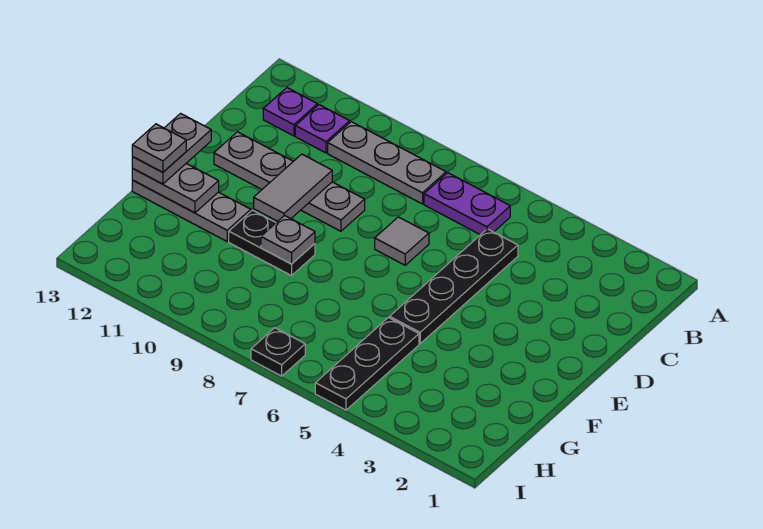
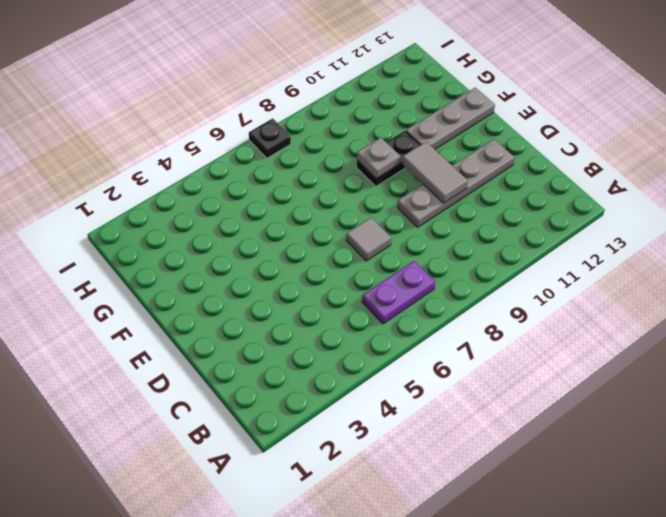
none -> grey plate B8:B10 level 1
none -> purple plate B11 level 1
none -> purple plate B12 level 1

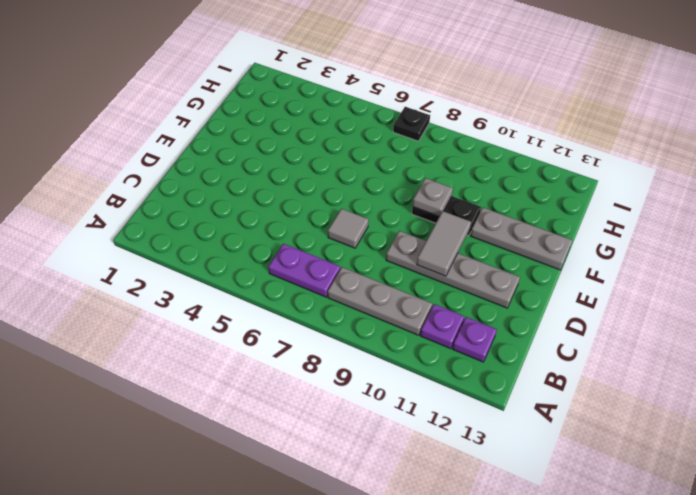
none -> black plate C5:F5 level 1
none -> black plate G5:I5 level 1
none -> grey plate F12:F13 level 2

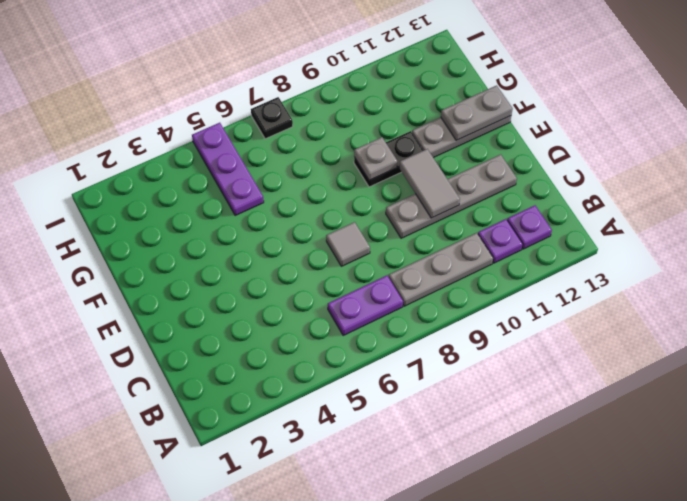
purple plate G5:I5 level 1 -> black plate G5:I5 level 1
none -> black plate C5:F5 level 1
none -> grey plate E13:F13 level 3
none -> grey plate F13 level 4

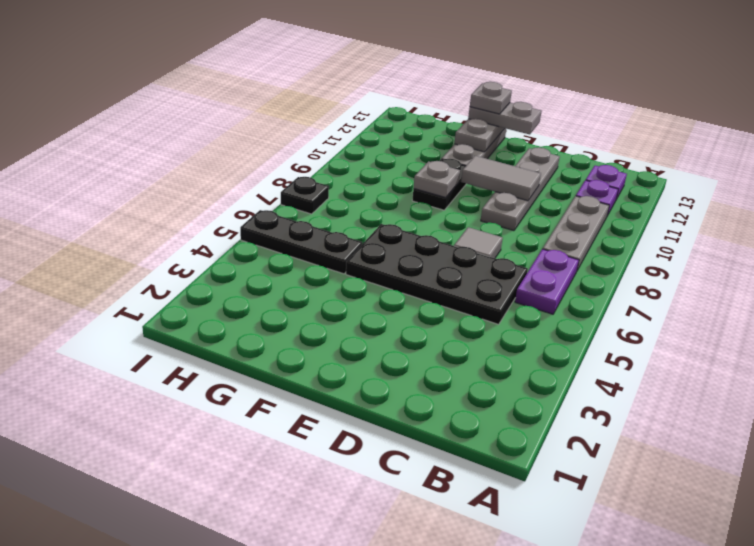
black plate C5:F6 level 1 -> black plate C5:F5 level 1

